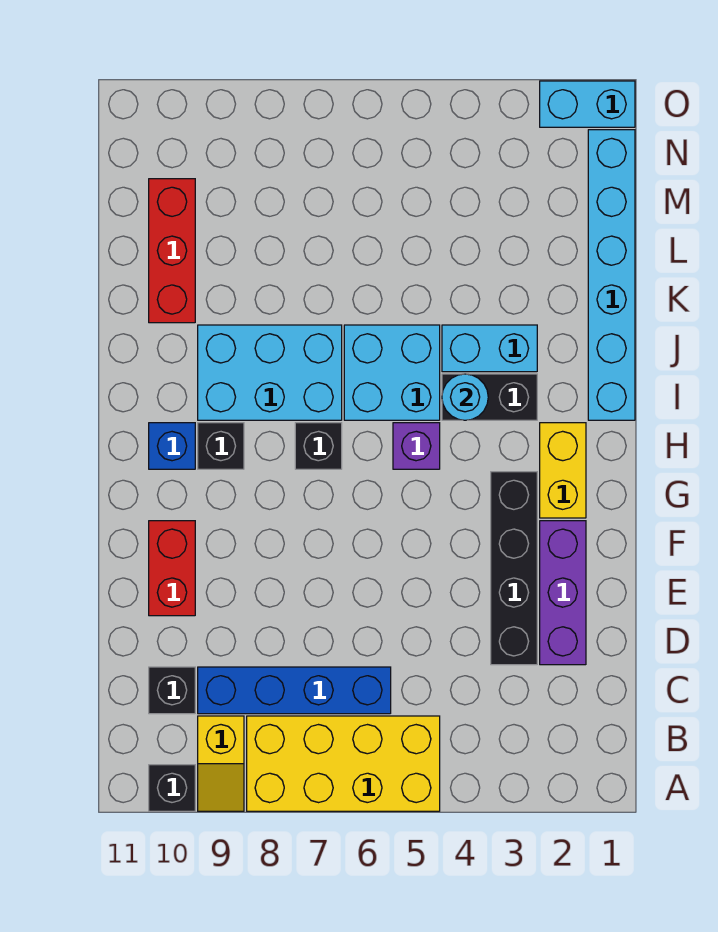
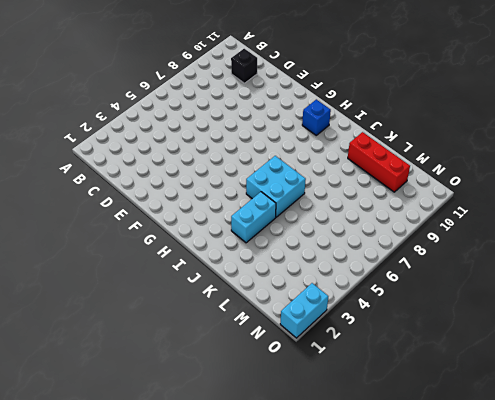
none -> yellow brick A5:B8 level 1
none -> yellow slope A9:B9 level 1 top B
none -> black brick A10 level 1

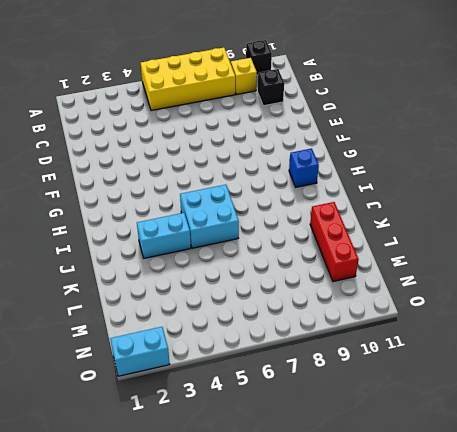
none -> blue brick C6:C9 level 1
none -> purple brick D2:F2 level 1
none -> black brick D3:G3 level 1

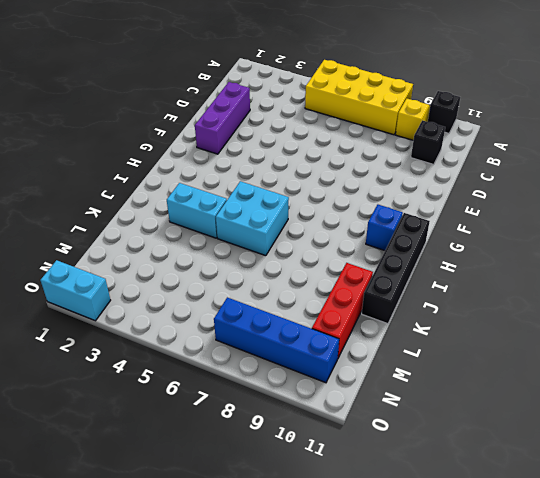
black brick H11:K11 level 1 -> black brick D3:G3 level 1
blue brick N7:N10 level 1 -> blue brick C6:C9 level 1
none -> red brick E10:F10 level 1
none -> yellow brick G2:H2 level 1
none -> purple brick H5 level 1

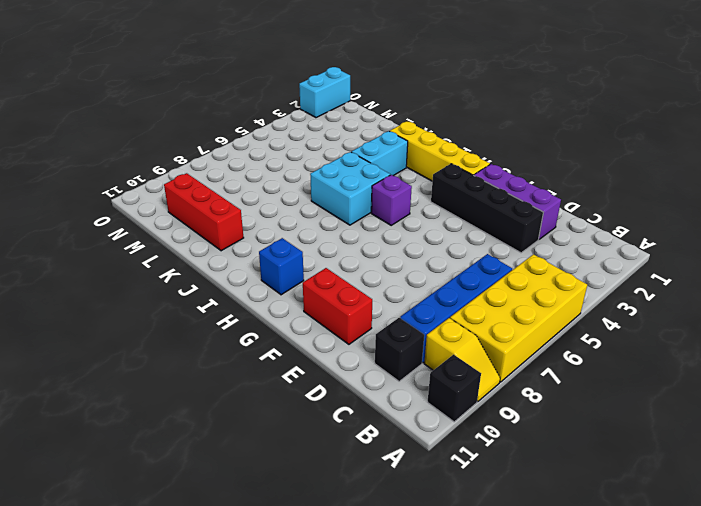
yellow brick G2:J2 level 1 -> yellow brick G2:H2 level 1
none -> black brick H7 level 1
none -> black brick H9 level 1
none -> cyan brick I1:N1 level 1

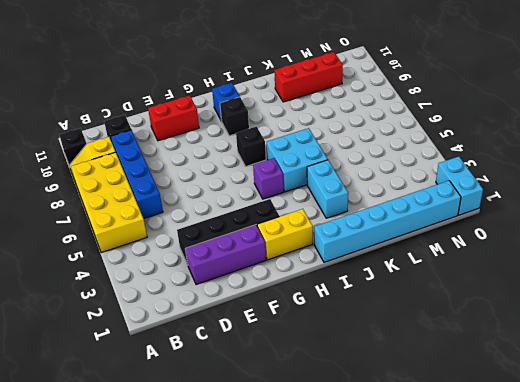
none -> black brick I3:I4 level 1
none -> cyan brick I7:J9 level 1
none -> cyan round brick I4 level 2

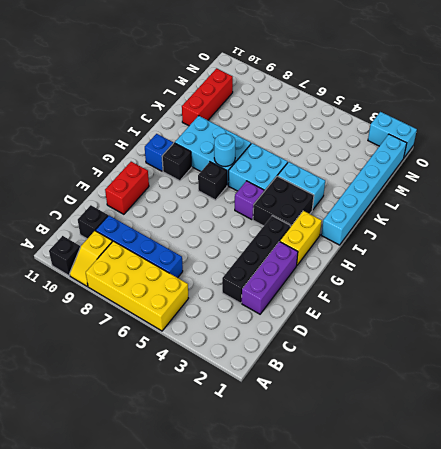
black brick H3:I4 level 1 -> black brick I3:I4 level 1
cyan round brick I7 level 2 -> cyan round brick I4 level 2

